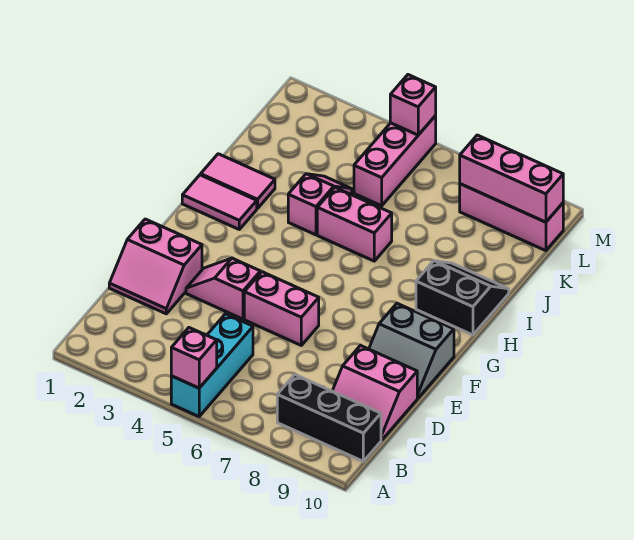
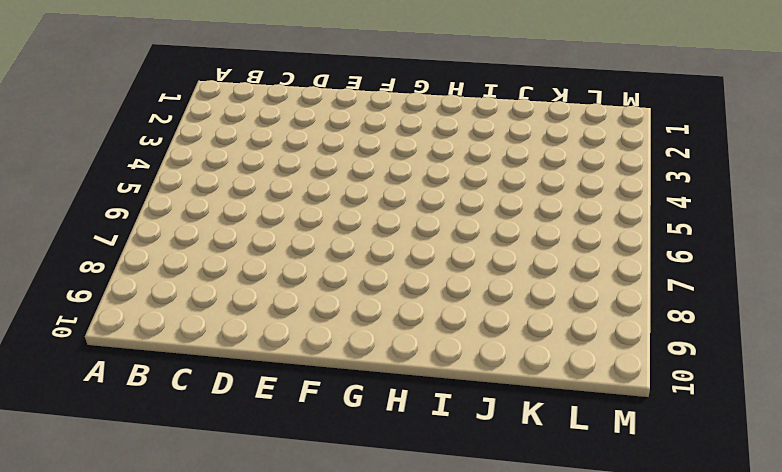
none -> cyan brick A5:C5 level 1
none -> black brick B8:B10 level 1
none -> pink slope C9:D10 level 1 top D

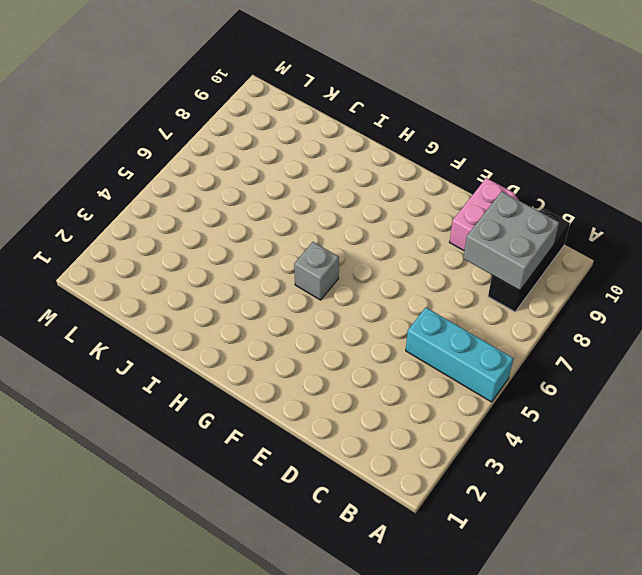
grey brick B8:C9 level 2 -> none
grey brick G5 level 1 -> none
none -> pink slope D1:E2 level 1 top E
none -> pink slope E3:E4 level 1 top 4
none -> pink brick E5:E6 level 1

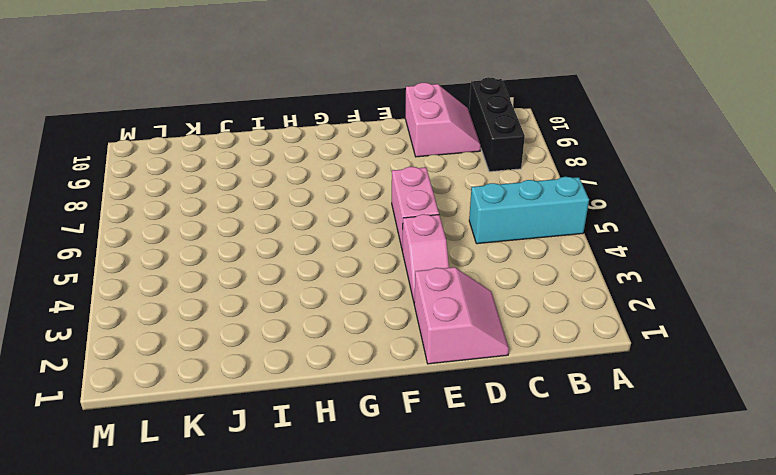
none -> grey slope E9:F10 level 1 top F
none -> pink tile H1:H2 level 1
none -> black slope H9:I10 level 1 top H

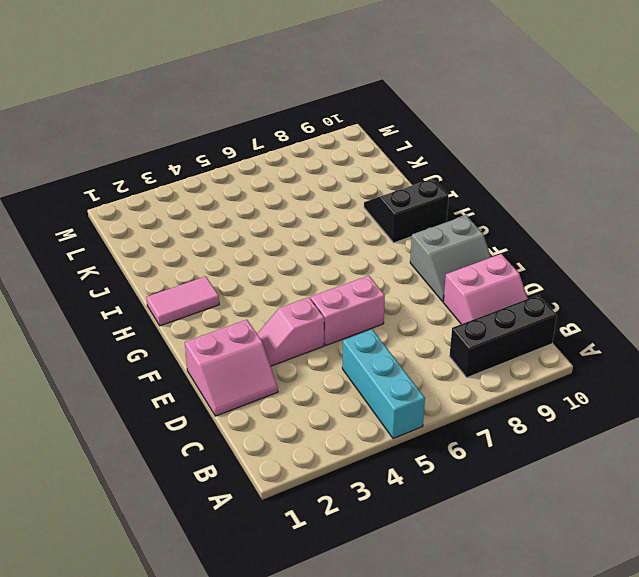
none -> pink tile I1:I2 level 1
none -> pink slope I4:J4 level 1 top I
none -> pink brick I5:I6 level 1

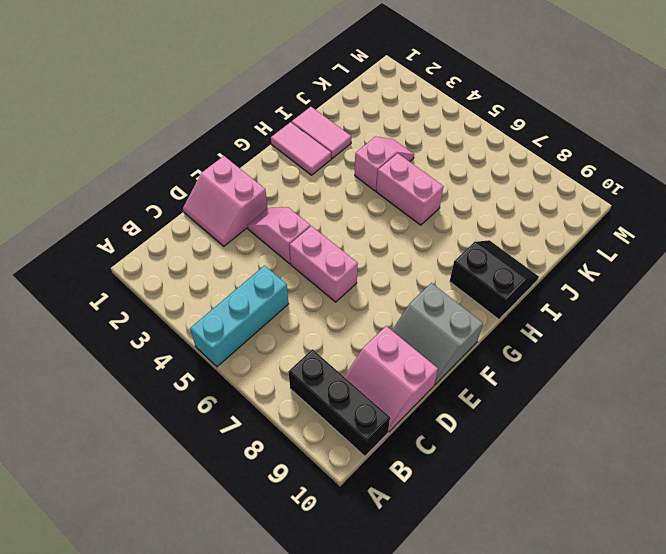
none -> pink brick K5:M5 level 1
none -> pink brick L8:L10 level 1
none -> pink brick A5 level 2

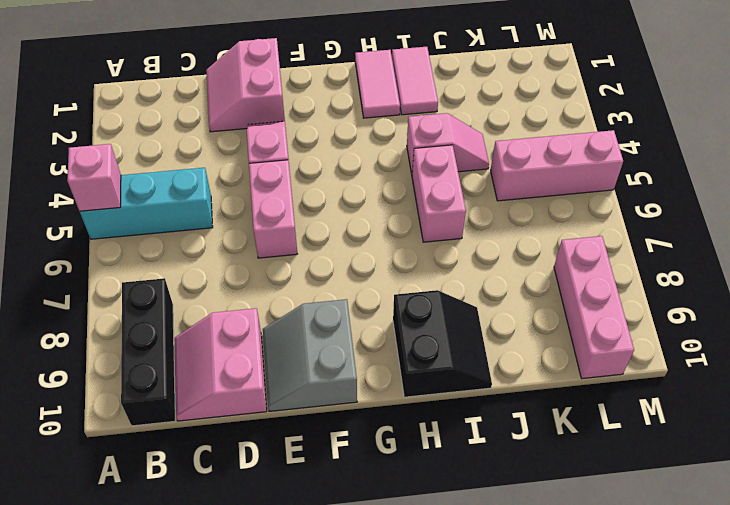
none -> pink brick L8:L10 level 2
none -> pink brick M5 level 2

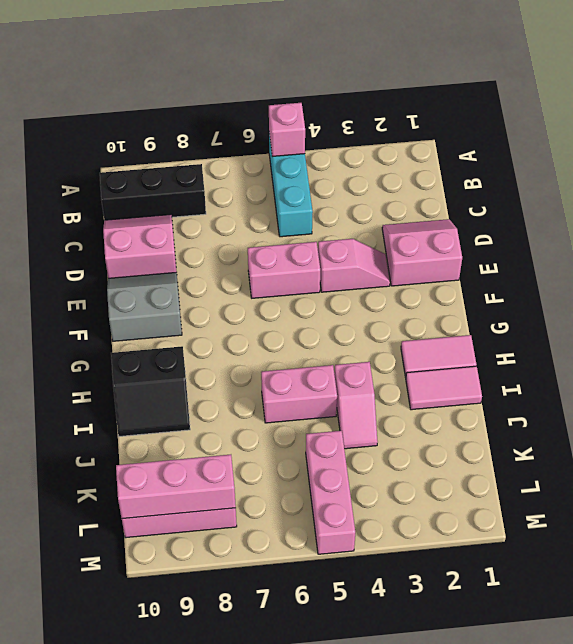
none -> pink brick M5 level 2

